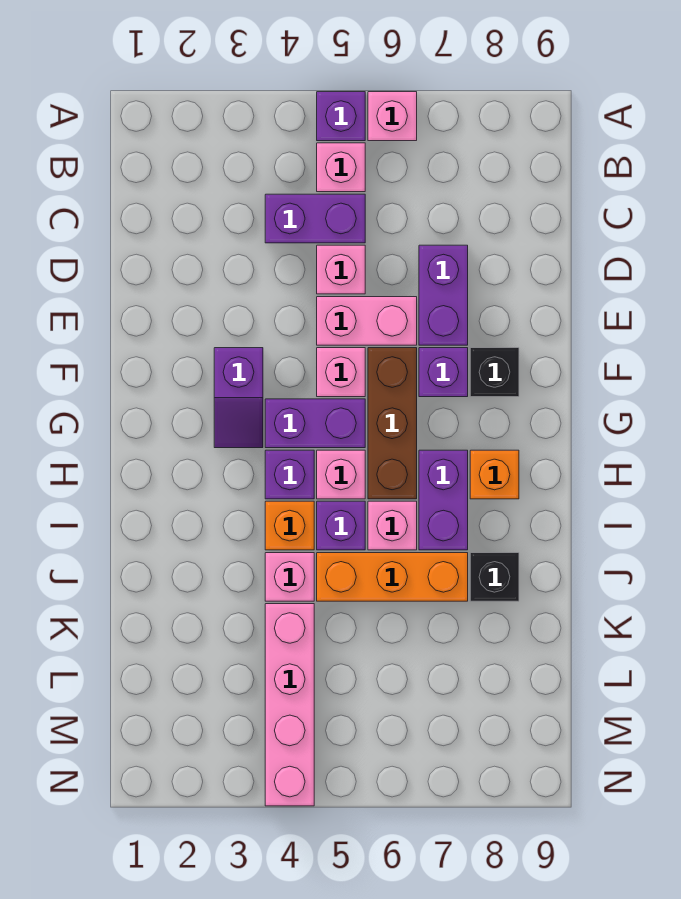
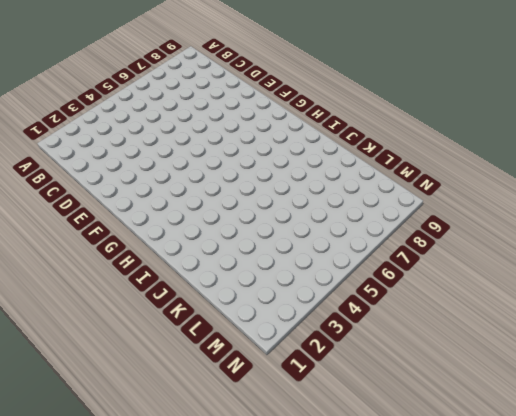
none -> purple brick A5 level 1
none -> pink brick A6 level 1
none -> pink brick B5 level 1

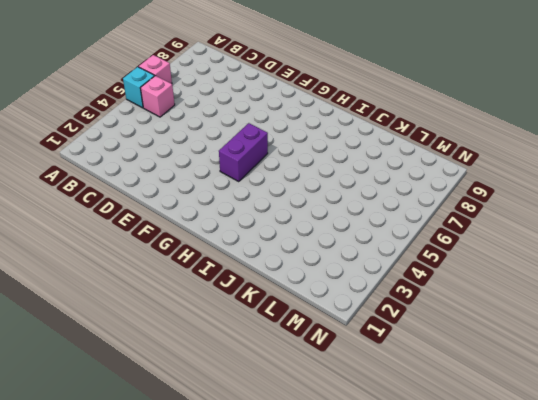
cyan brick A5 level 1 -> purple brick A5 level 1
none -> purple brick C4:C5 level 1
none -> pink brick D5 level 1
none -> purple brick D7:E7 level 1

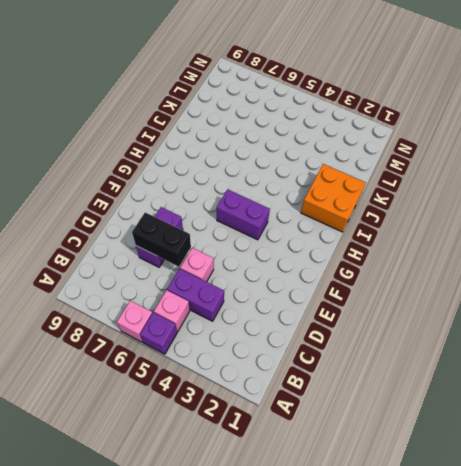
black brick D6:D7 level 2 -> none
orange brick I1:J2 level 1 -> none
none -> pink brick E5:E6 level 1
none -> purple slope F3:G3 level 1 top F
none -> pink brick F5 level 1

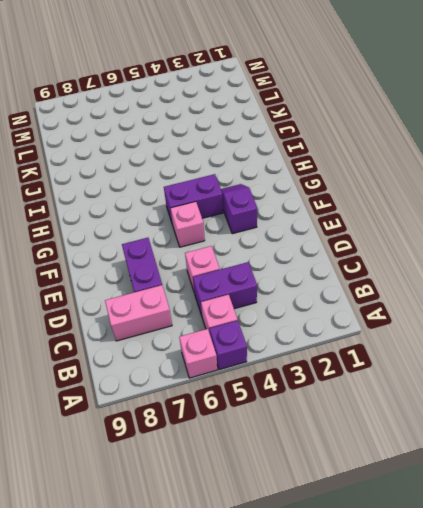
pink brick C7:C8 level 1 -> pink brick E5:E6 level 1
none -> brown brick F6:H6 level 1
none -> purple brick F7 level 1
none -> black brick F8 level 1

